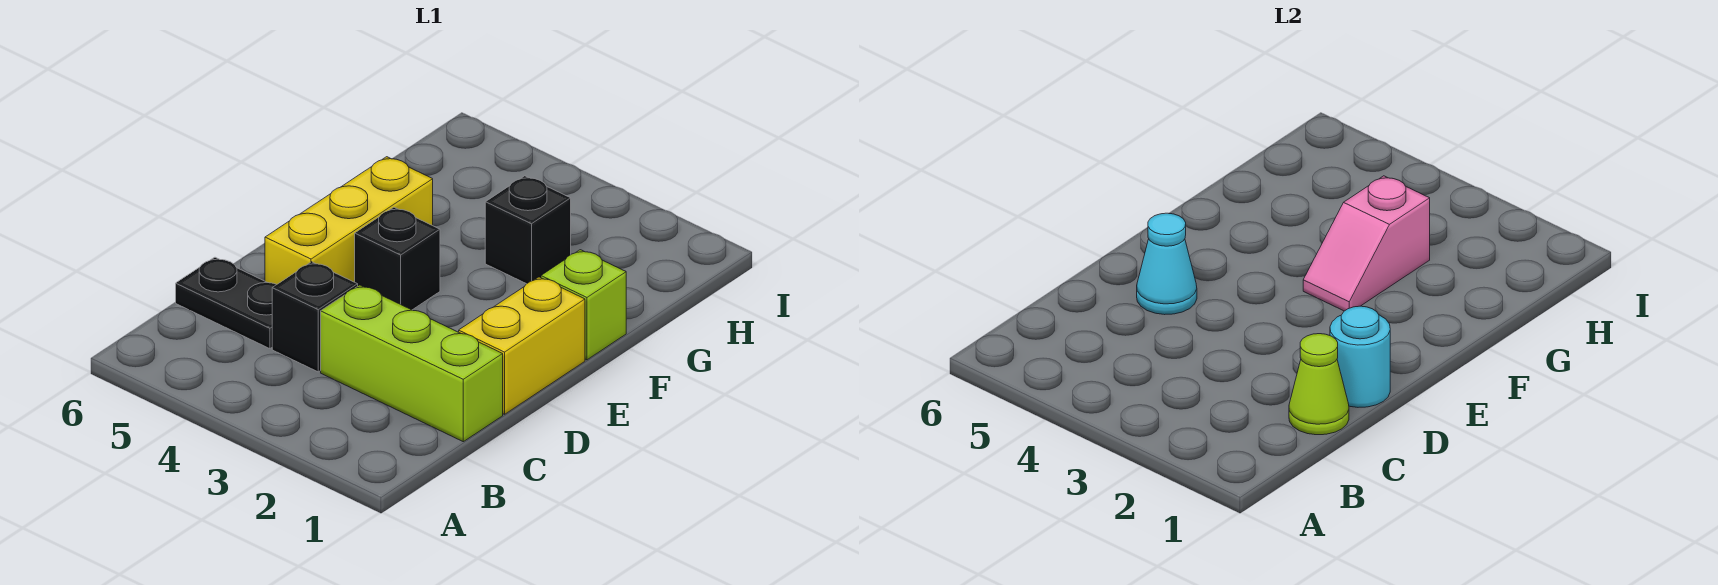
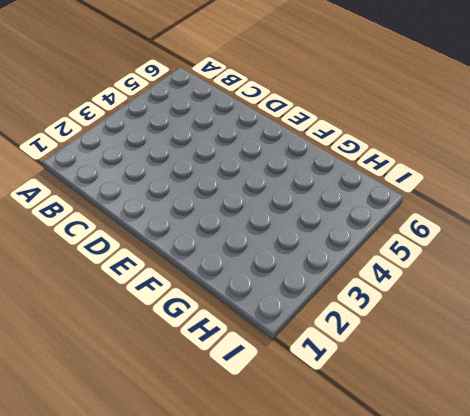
none -> lime brick C1:C3 level 1
none -> black brick C4 level 1
none -> black plate C5:C6 level 1

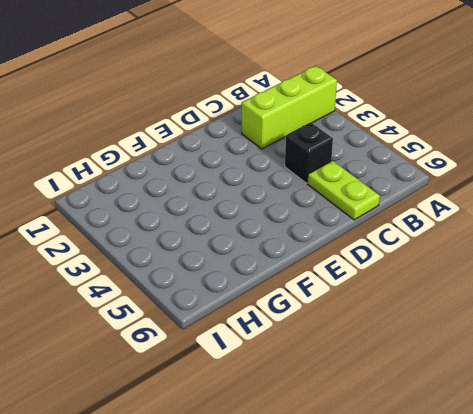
lime brick A2:C2 level 1 -> lime brick C1:C3 level 1
lime plate C5:C6 level 1 -> black plate C5:C6 level 1
none -> yellow brick D1:E1 level 1
none -> yellow brick D5:F5 level 1
none -> black brick E4 level 1

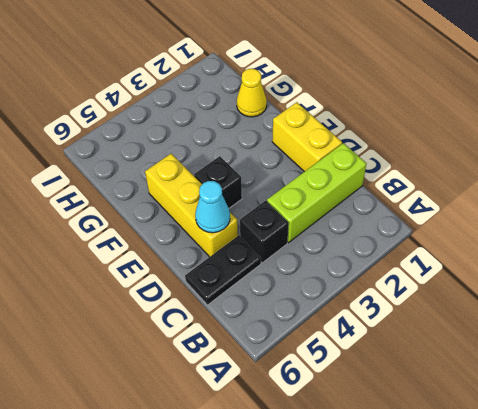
yellow cone G1 level 1 -> none
none -> lime brick F1 level 1
none -> black brick G3 level 1
none -> lime cone C1 level 2

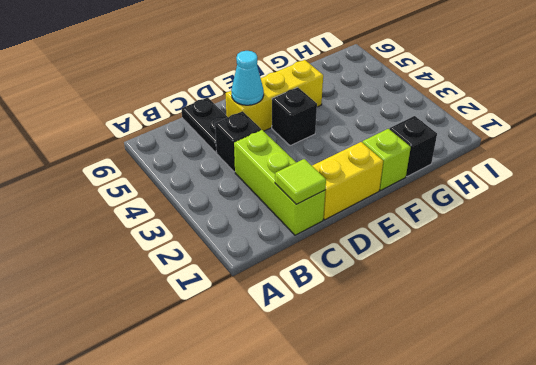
lime tile C1 level 2 -> lime cone C1 level 2
black brick G1 level 1 -> black brick G3 level 1
none -> cyan round brick D1 level 2
none -> pink slope F3:G3 level 2 top G

